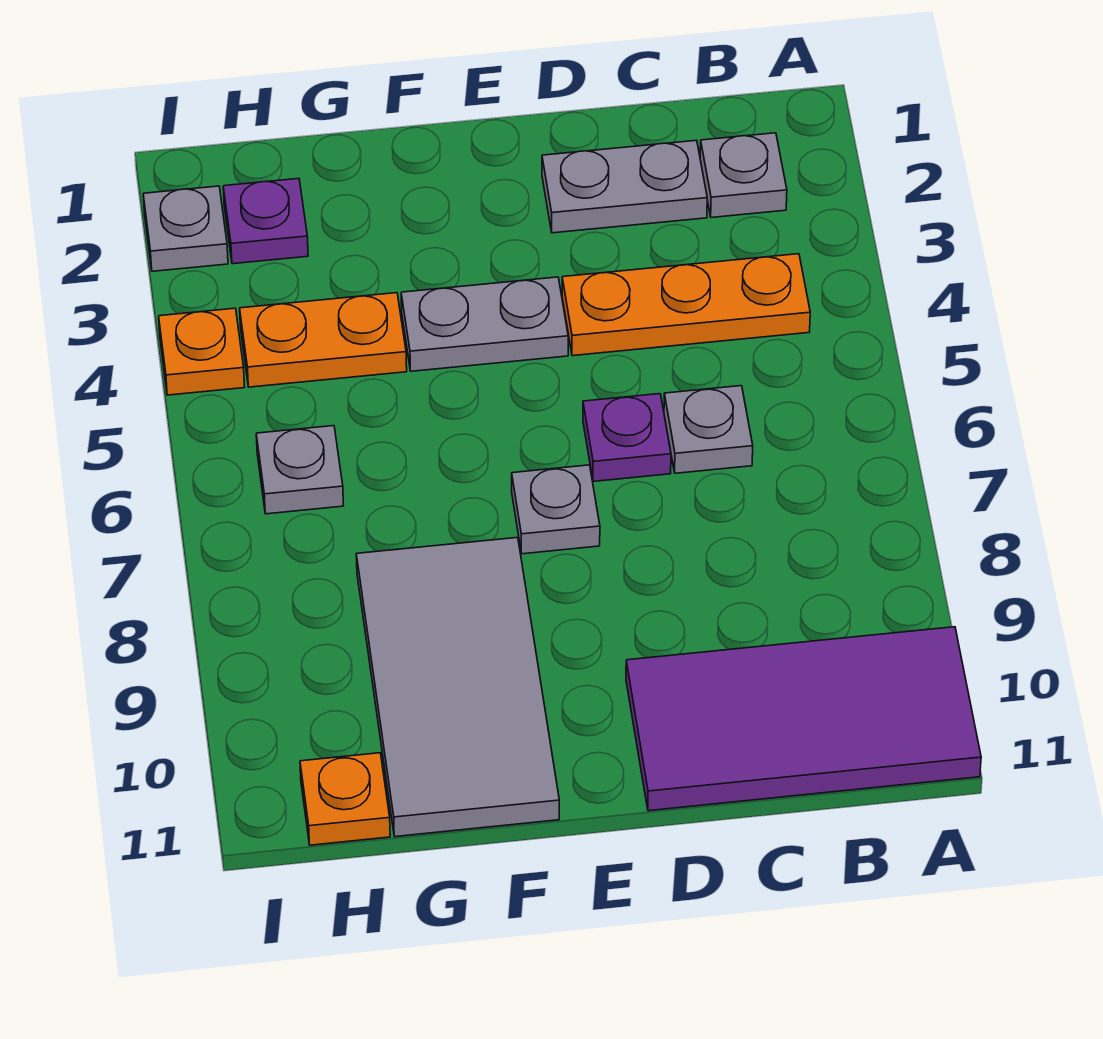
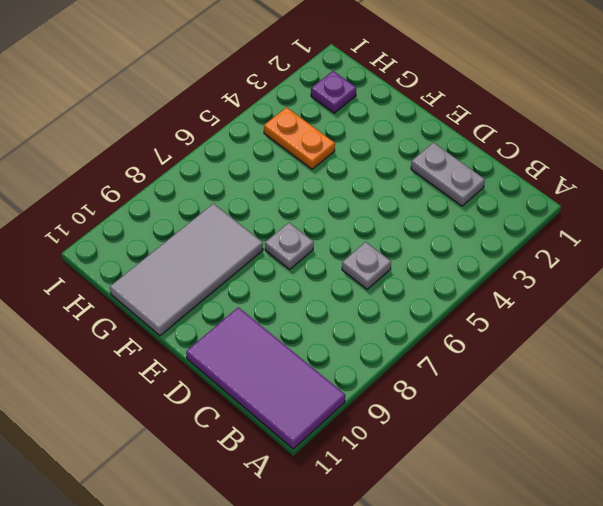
none -> grey plate B2 level 1
none -> orange plate B4:D4 level 1
none -> purple plate D6 level 1

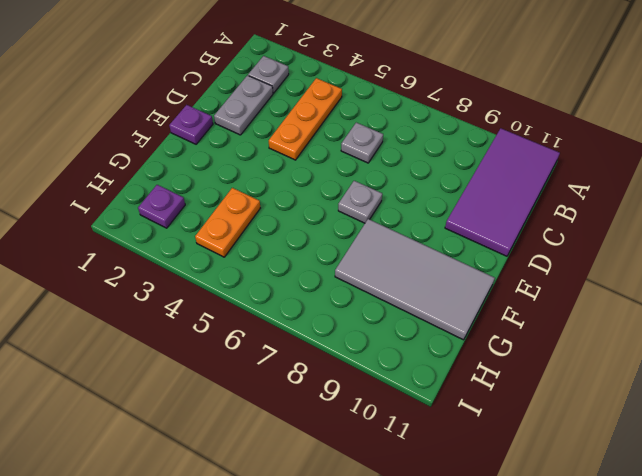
purple plate E1 level 1 -> purple plate D6 level 1
none -> grey plate E4:F4 level 1
none -> grey plate H6 level 1
none -> orange plate H11 level 1

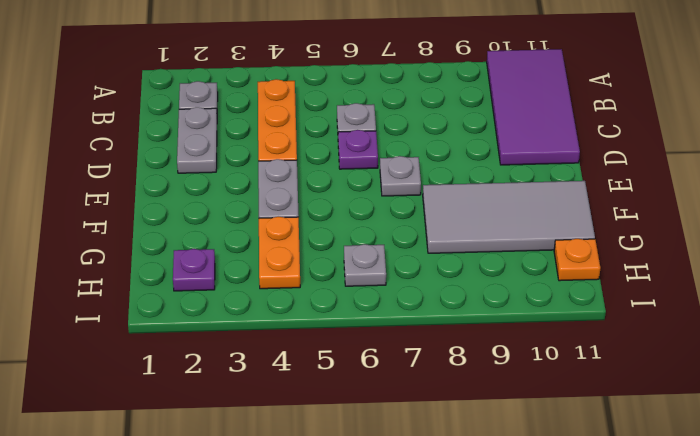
none -> grey plate I2 level 1
none -> orange plate I4 level 1

